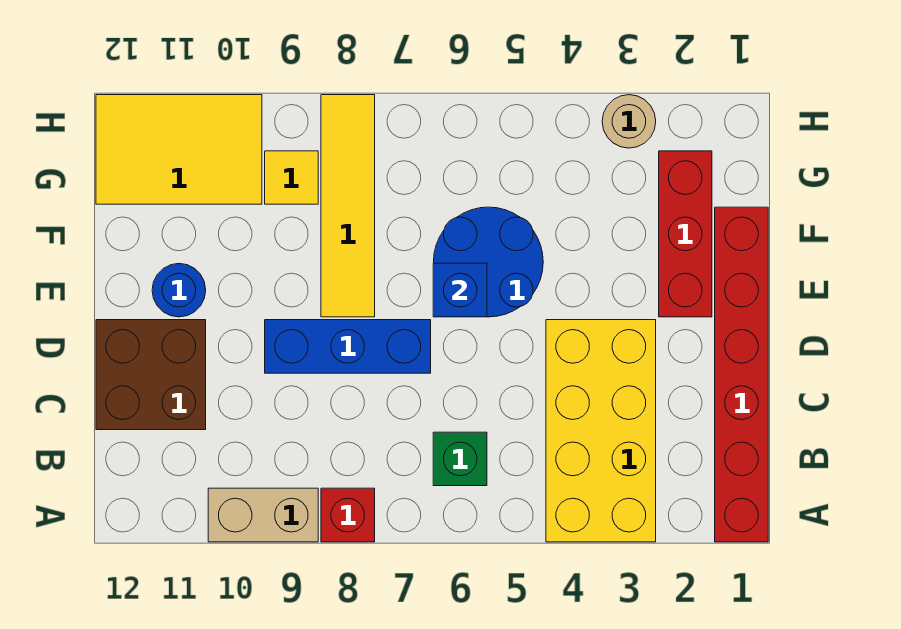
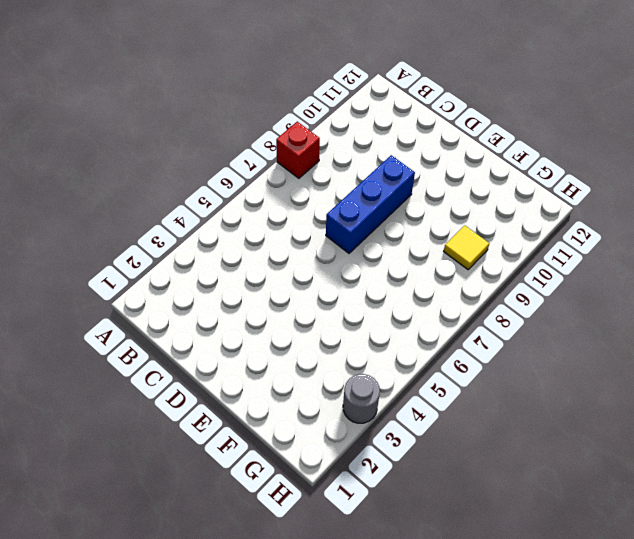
grey round brick H3 level 1 -> tan round brick H3 level 1
none -> red brick A1:F1 level 1
none -> yellow brick A3:D4 level 1
none -> tan brick A9:A10 level 1

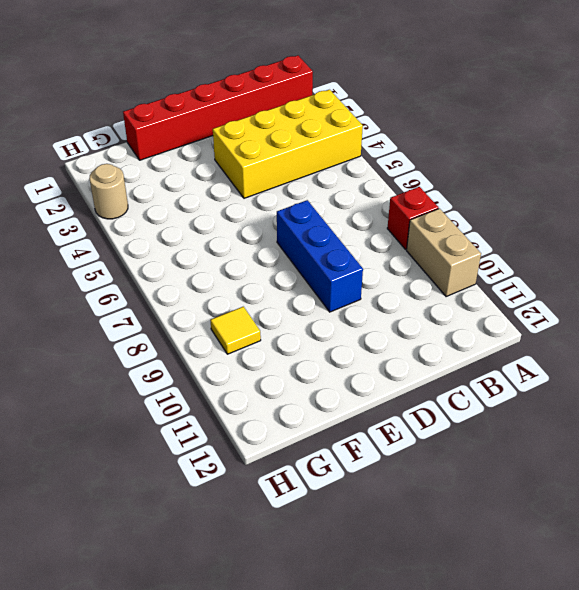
none -> green brick B6 level 1
none -> brown brick C11:D12 level 1
none -> red brick E2:G2 level 1

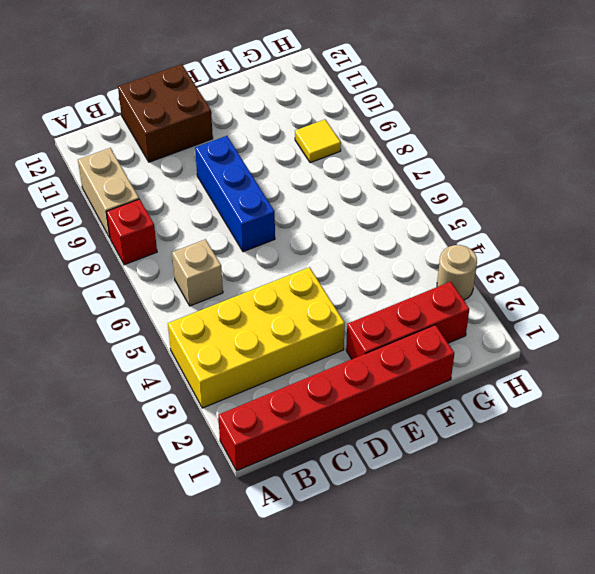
tan brick B6 level 1 -> green brick B6 level 1
none -> blue round brick E5:F6 level 1
none -> yellow tile E8:H8 level 1
none -> blue round brick E11 level 1

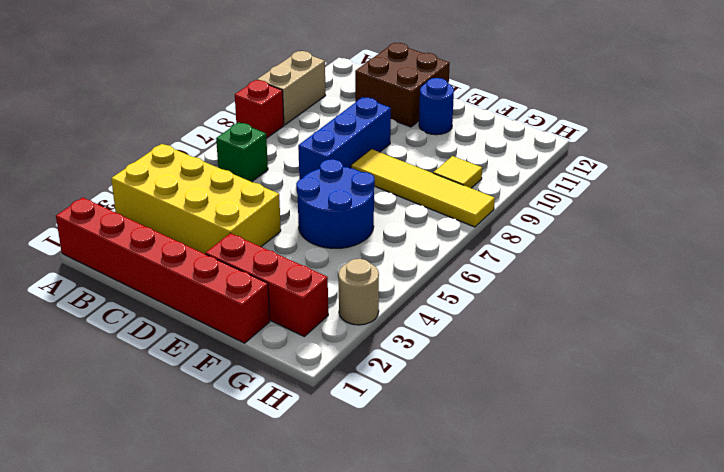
none -> yellow tile G10:H12 level 1
none -> blue brick E6 level 2

